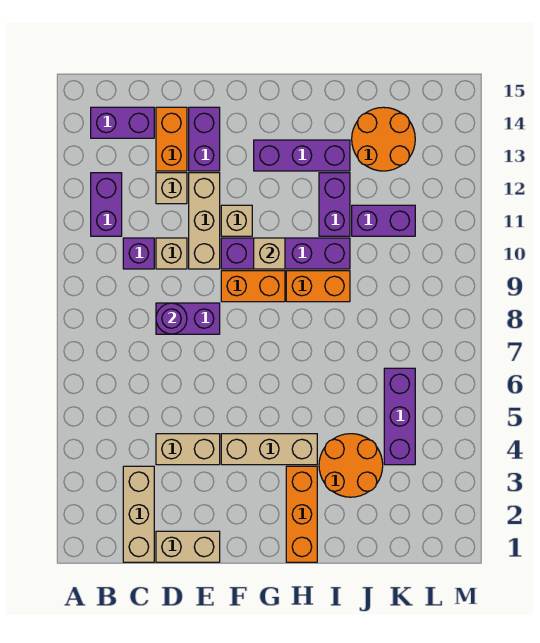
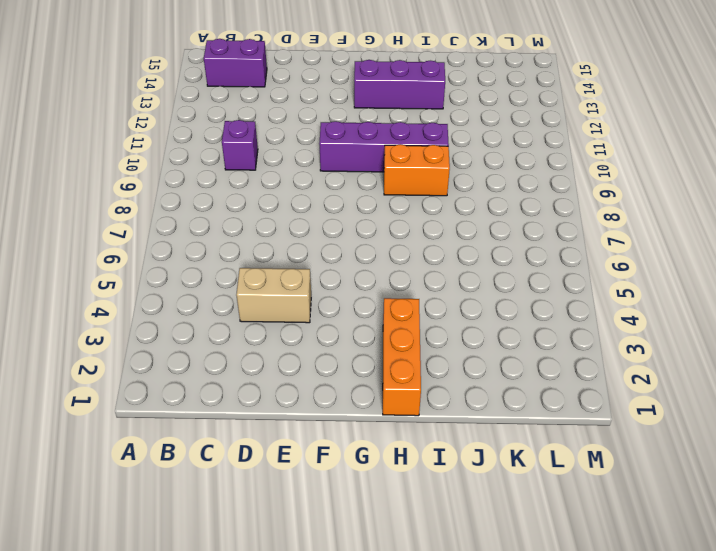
none -> purple brick B11:B12 level 1
none -> tan brick C1:C3 level 1
none -> tan brick D1:E1 level 1

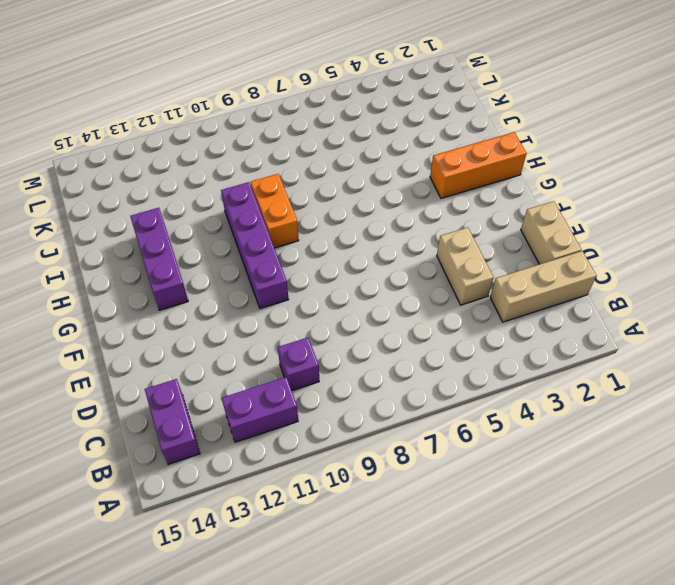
none -> purple brick D8:E8 level 1
none -> tan brick D10 level 1
none -> tan brick D12 level 1

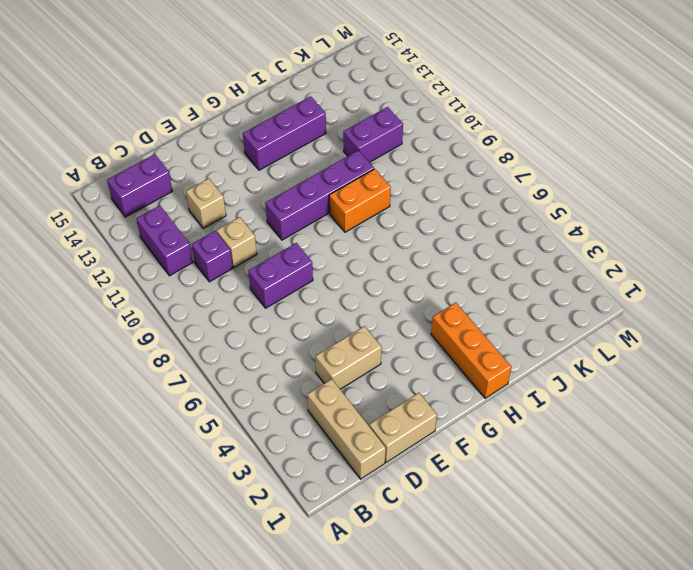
none -> orange brick D13:D14 level 1
none -> tan brick E10:E12 level 1
none -> purple brick E13:E14 level 1

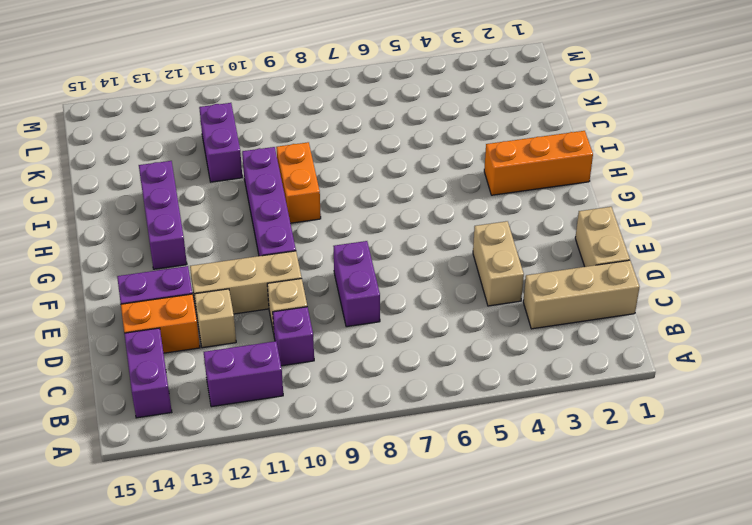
none -> tan brick F4:H4 level 1
none -> orange brick F9:G9 level 1
none -> tan brick F11 level 1

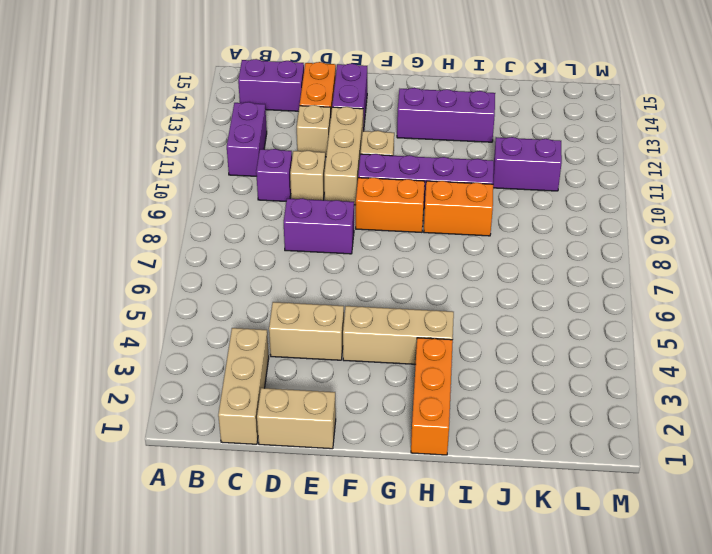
none -> orange round brick I3:J4 level 1
none -> purple brick I11:I12 level 1
none -> orange round brick J13:K14 level 1

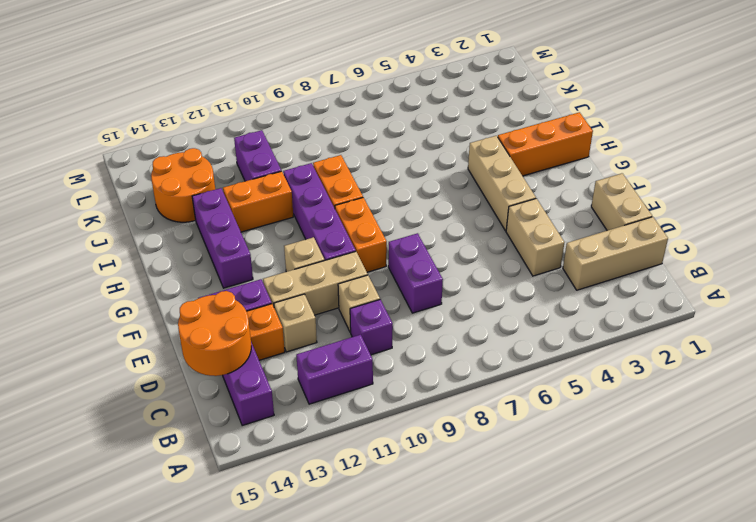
orange round brick C14:D15 level 2 -> orange round brick I3:J4 level 1
orange brick I11:I12 level 1 -> purple brick I11:I12 level 1
none -> purple brick K4:K6 level 1
none -> purple round brick D8 level 2
none -> tan brick G10 level 2

